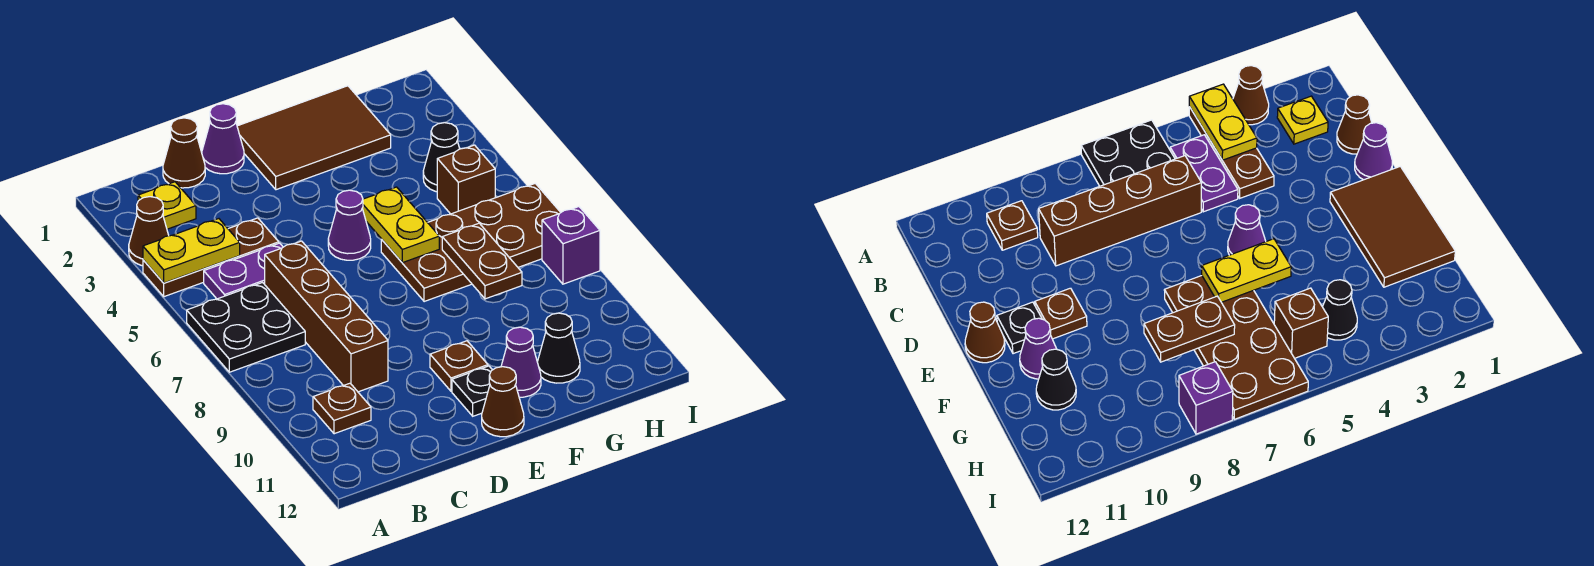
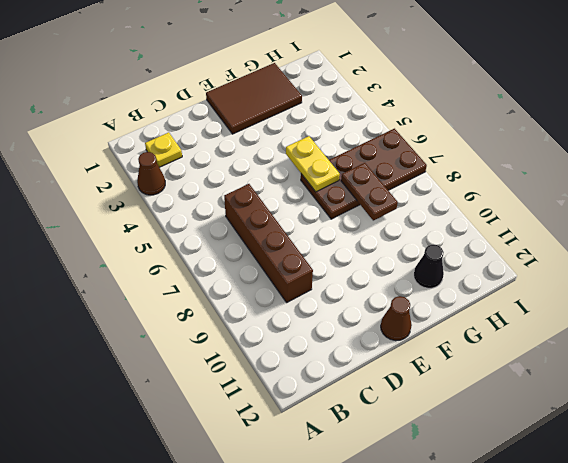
none -> brown plate A4:C4 level 1
none -> black plate A6:B7 level 1
none -> purple plate B5:C5 level 1

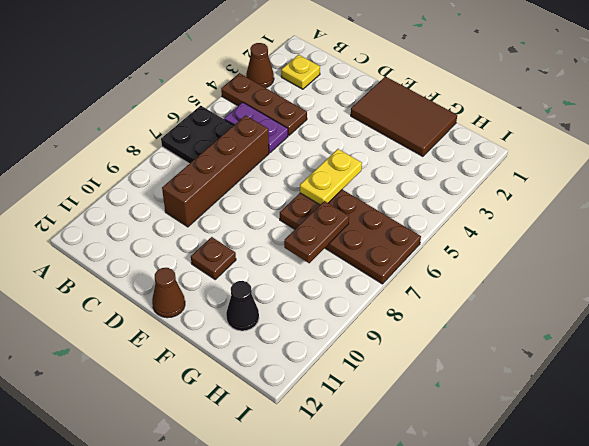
none -> brown plate B10 level 1
none -> brown cone C1 level 1
none -> purple cone D1 level 1

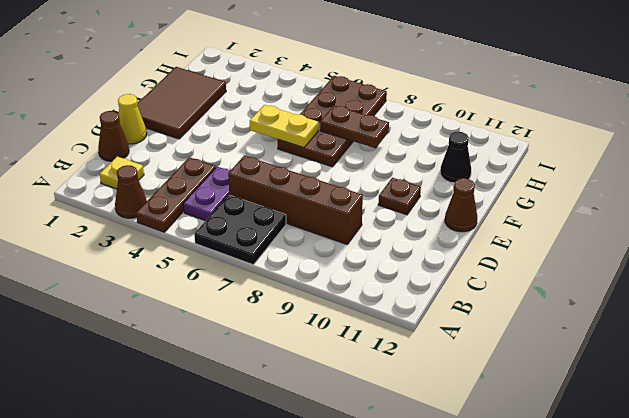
yellow cone D1 level 1 -> purple cone D1 level 1
none -> brown plate B10 level 1
none -> purple cone E5 level 1
none -> black plate E11 level 1

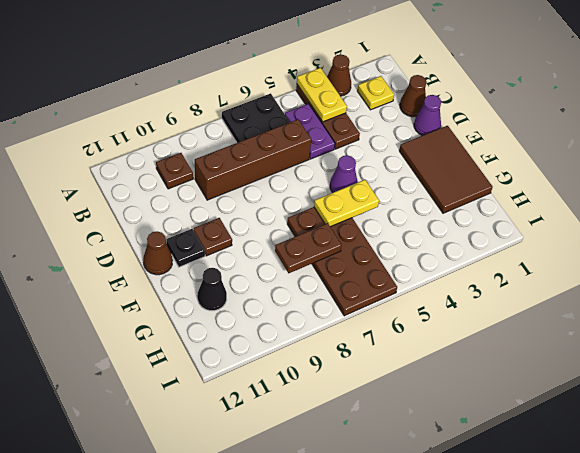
none -> purple cone F11 level 1
none -> black cone H4 level 1
none -> brown brick H5 level 1

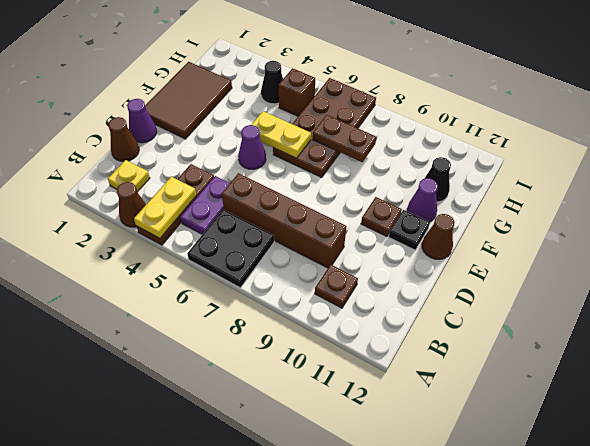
none -> purple brick I8 level 1

